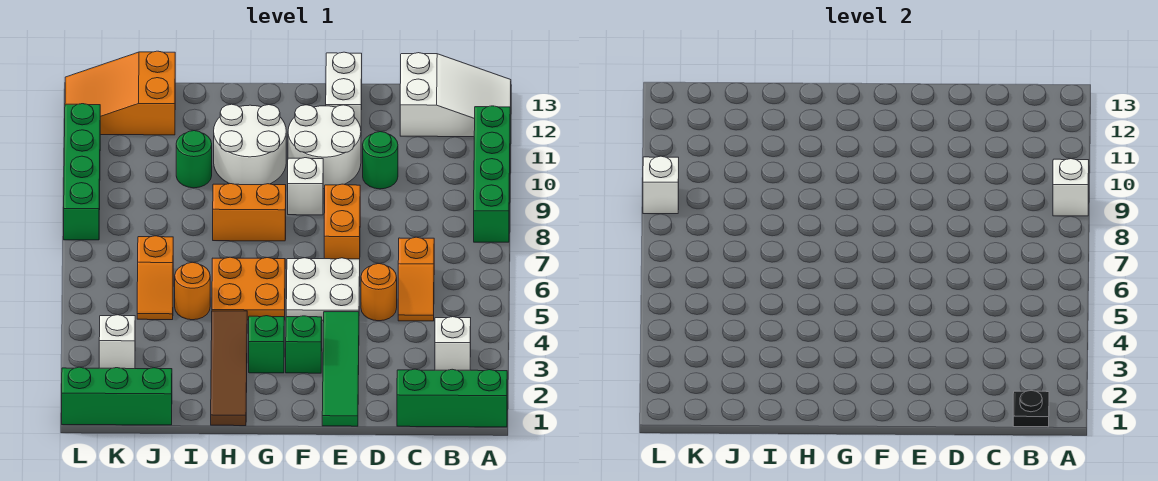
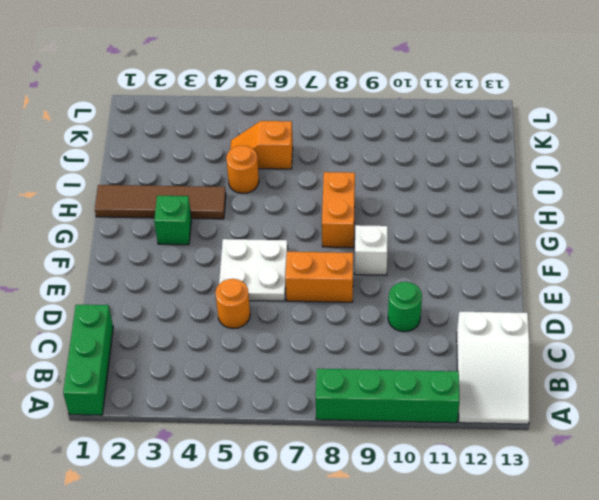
none -> white brick B3 level 1
none -> orange slope C5:C6 level 1 top 6
none -> green tile E1:E4 level 1

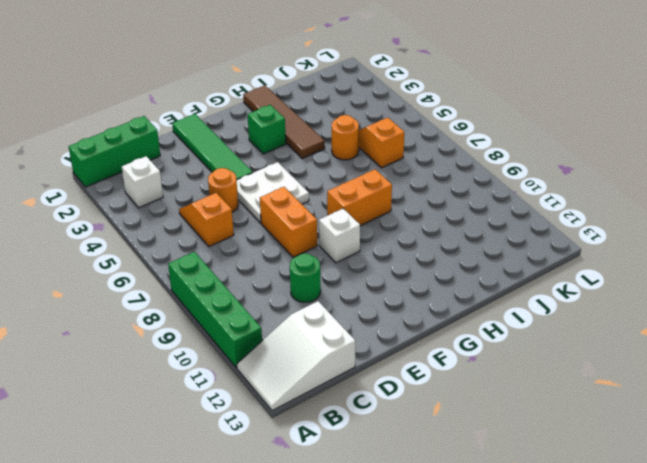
none -> white round brick E10:F11 level 1
none -> white brick E12:E13 level 1
none -> green brick F3 level 1

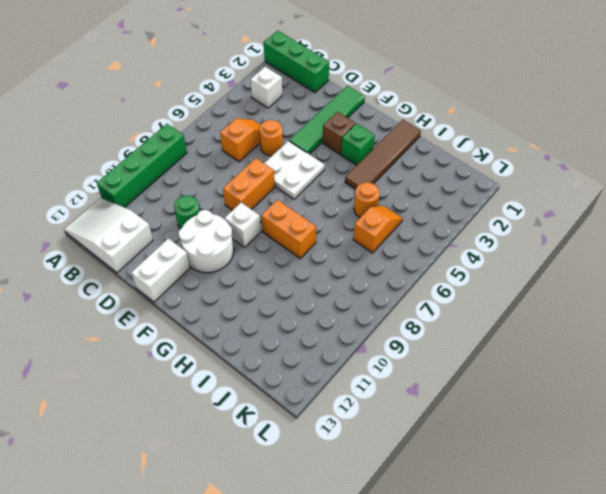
brown brick F3 level 1 -> green brick F3 level 1
none -> orange plate G5:H6 level 1
none -> white round brick G10:H11 level 1
none -> green round brick I10 level 1

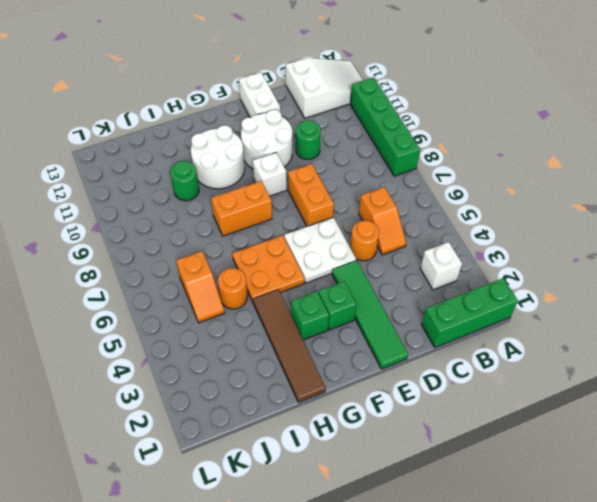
none -> green brick J1:L1 level 1
none -> orange slope J12:L13 level 1 top J
none -> white brick K3 level 1

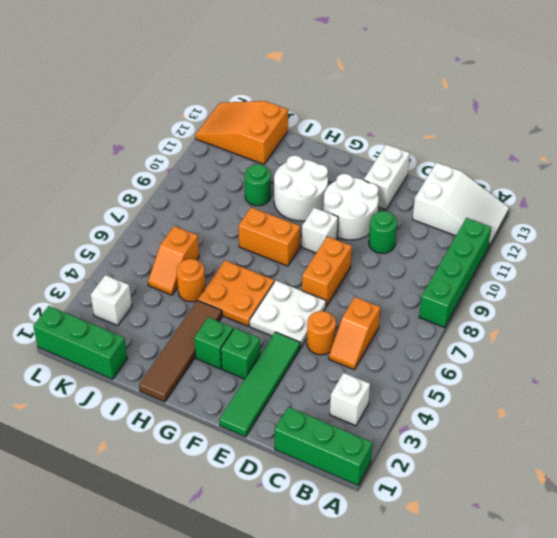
none -> green brick L8:L11 level 1
none -> white brick A9 level 2
none -> black plate B1 level 2

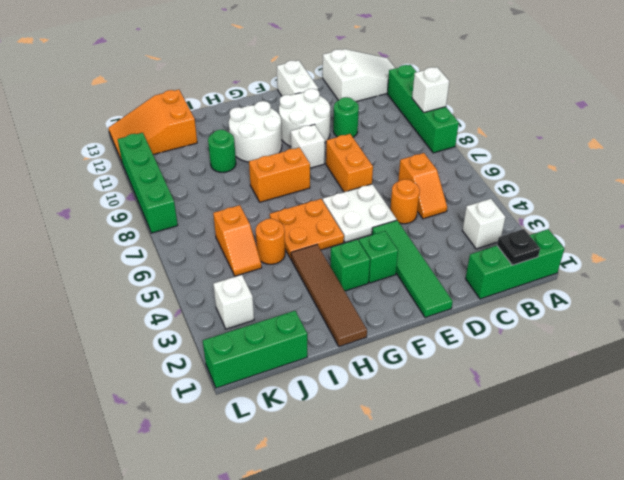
none -> white brick L9 level 2

